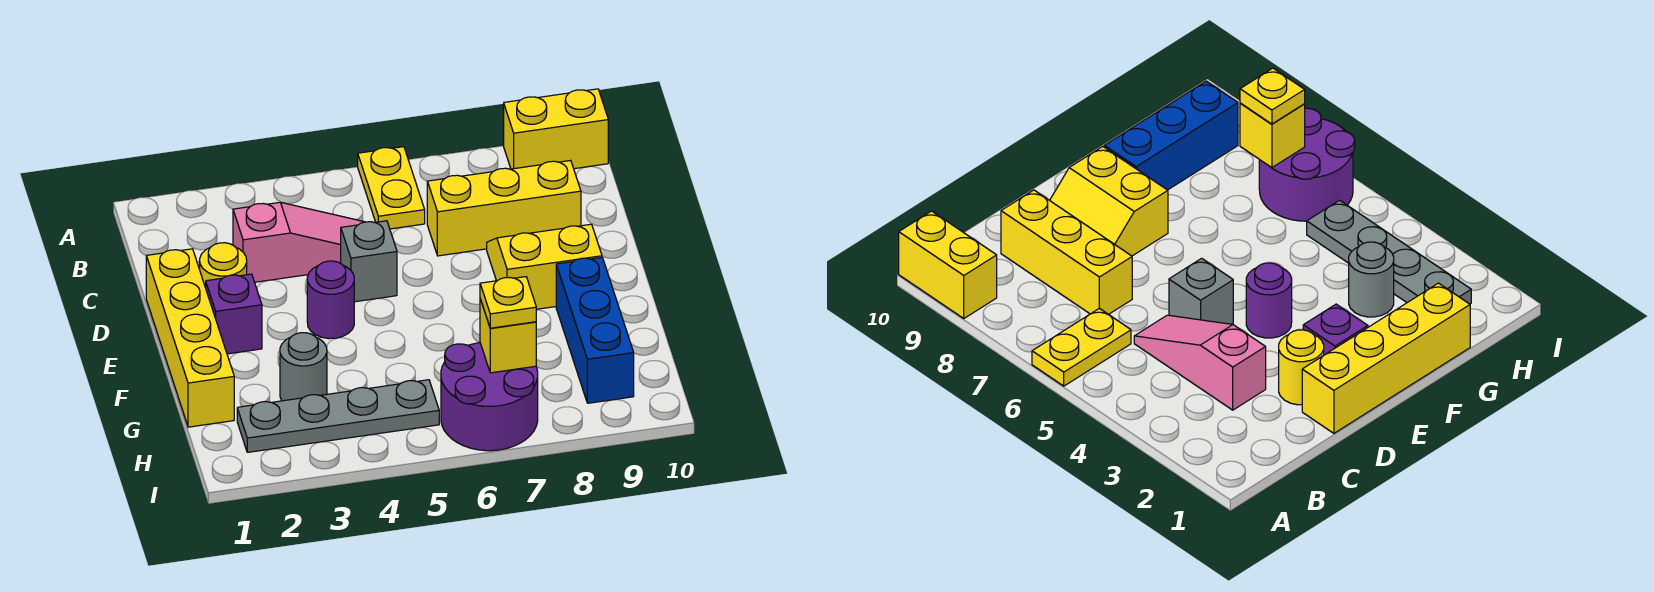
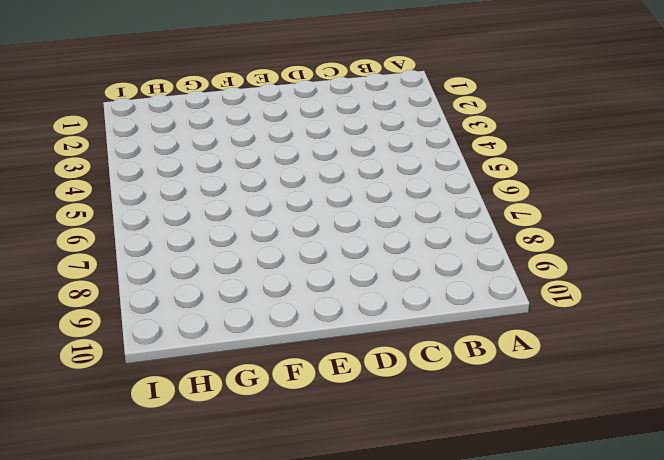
none -> yellow plate A6:B6 level 1
none -> yellow brick A9:A10 level 1
none -> pink slope C3:C5 level 1 top 3

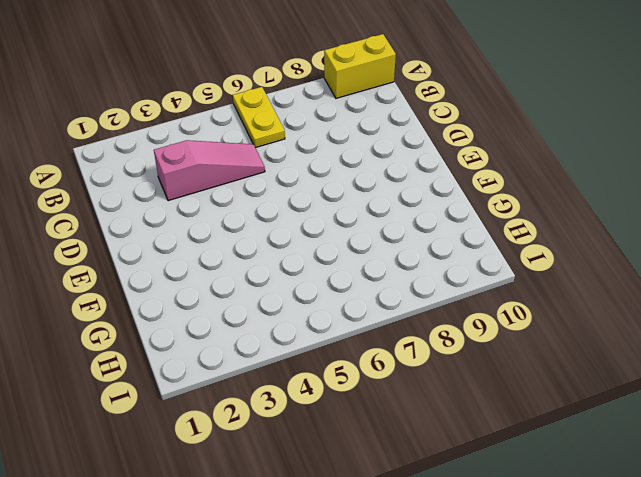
none -> yellow brick C7:C9 level 1
none -> yellow brick D1:G1 level 1
none -> yellow round brick D2 level 1

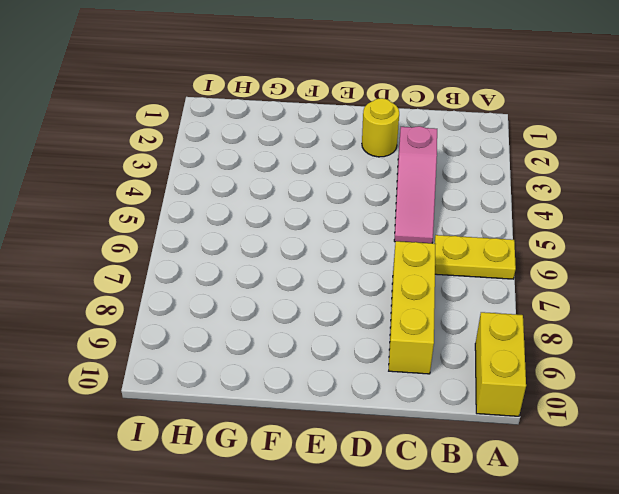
none -> yellow brick D1:G1 level 1
none -> grey brick D5 level 1
none -> yellow slope D8:E9 level 1 top E

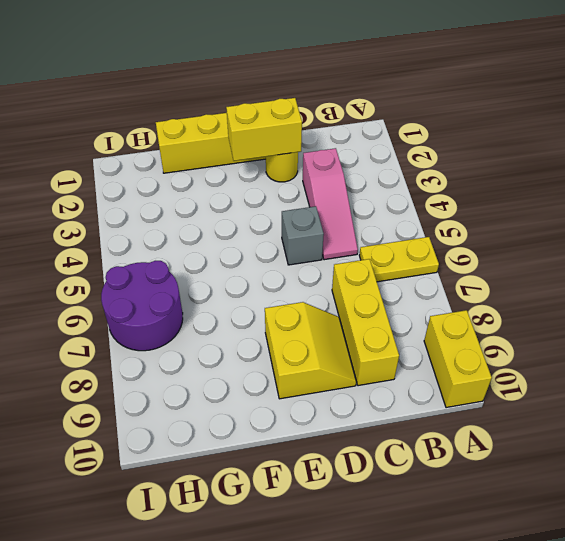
yellow brick D2:E2 level 2 -> none
none -> purple brick E2 level 1
none -> purple round brick E4 level 1
none -> blue brick F9:H9 level 1

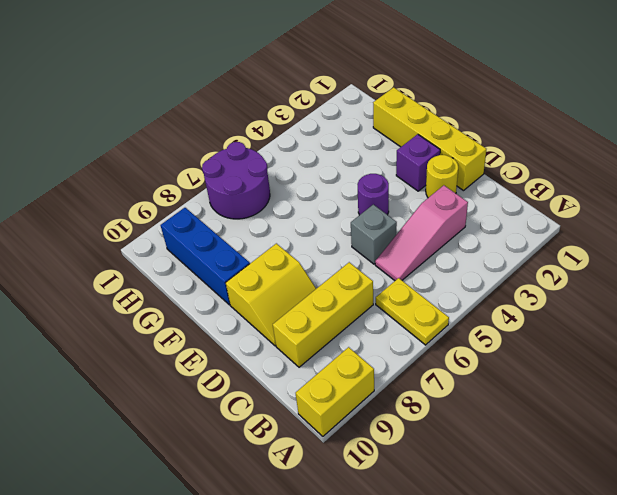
none -> grey round brick G3 level 1
none -> grey plate H2:H5 level 1
none -> yellow brick H7 level 2

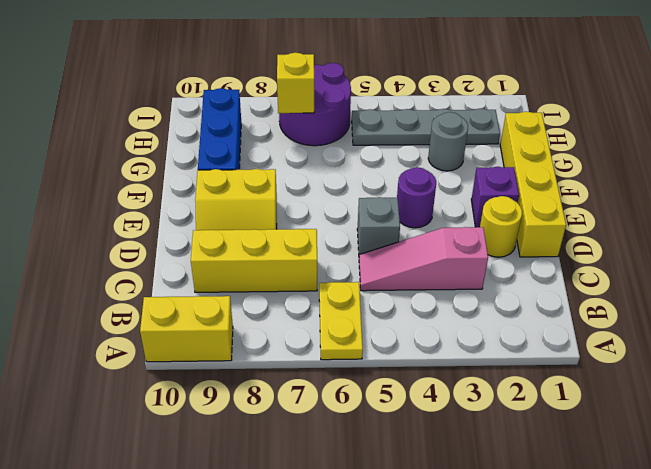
none -> yellow plate H7 level 3

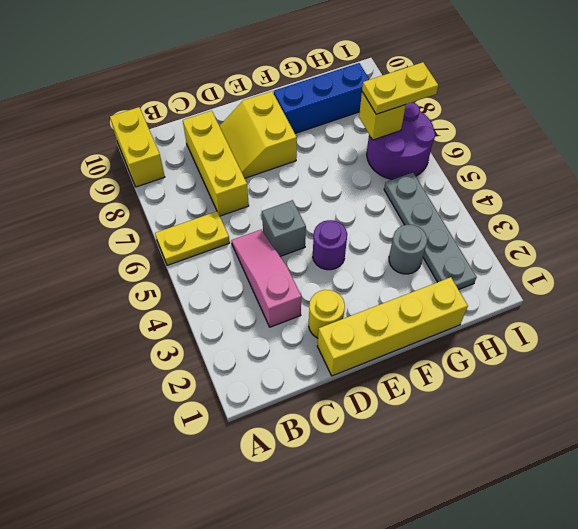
yellow plate H7:I7 level 3 -> yellow plate H7 level 3
none -> purple brick E2 level 1

